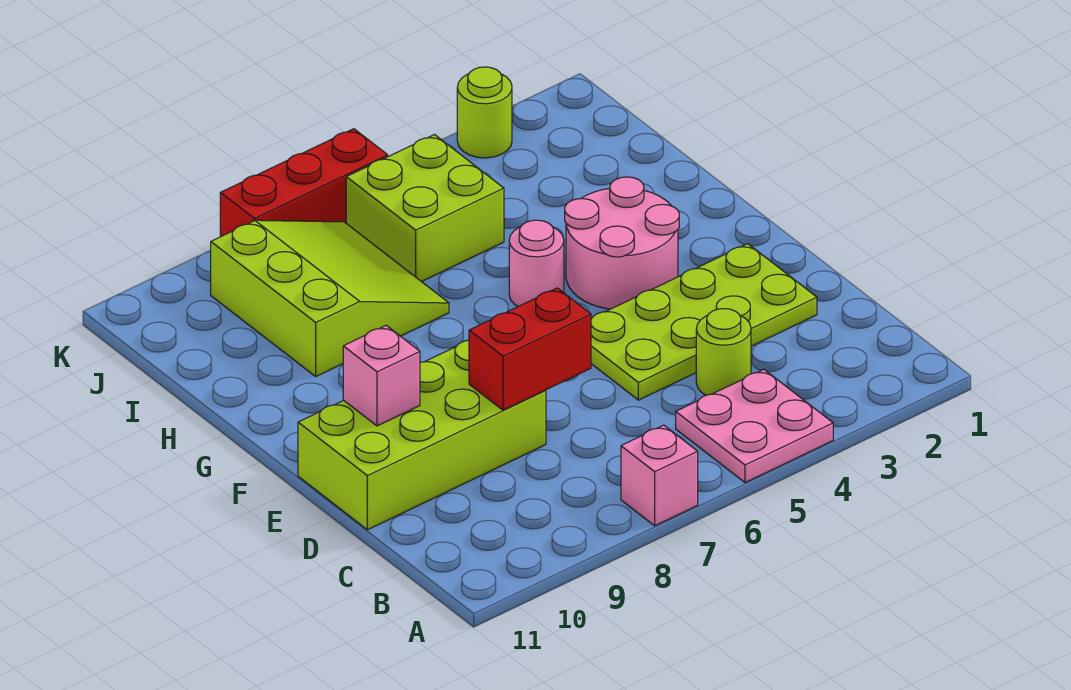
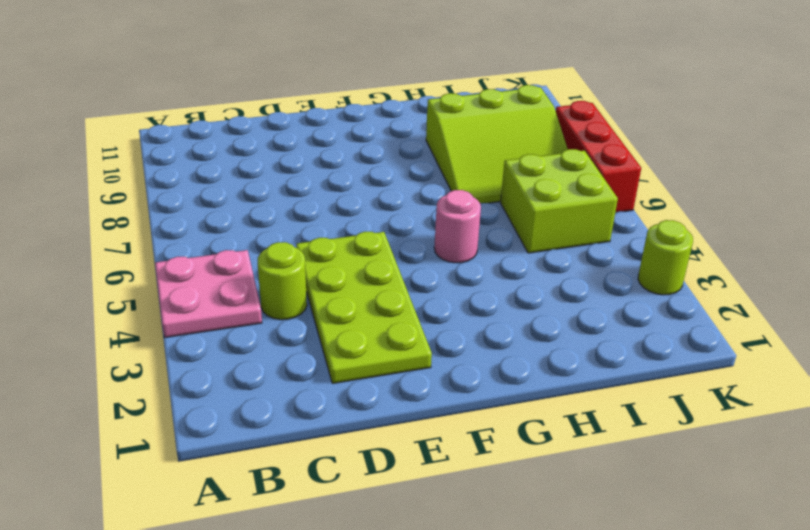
none -> pink brick A7 level 1
none -> lime brick D8:E11 level 1
none -> pink round brick F3:G4 level 1

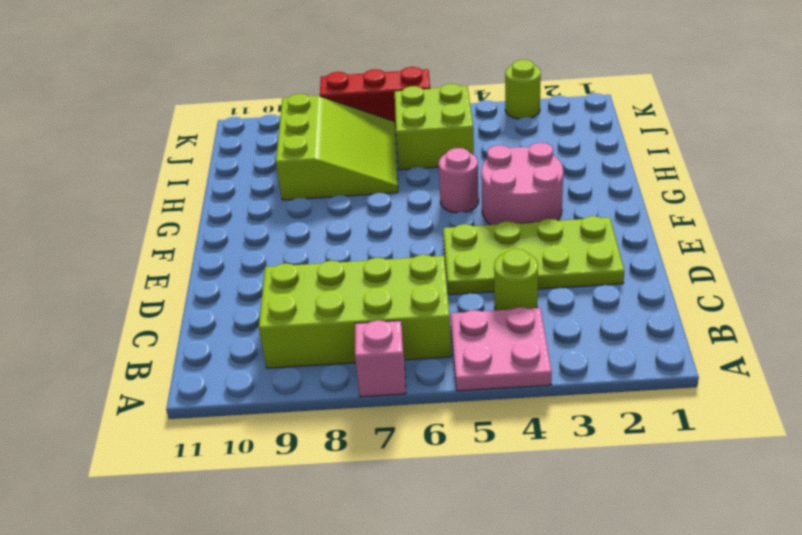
lime brick B6:C9 level 1 -> lime brick D8:E11 level 1
none -> red brick D7:D8 level 2
none -> pink brick E10 level 2

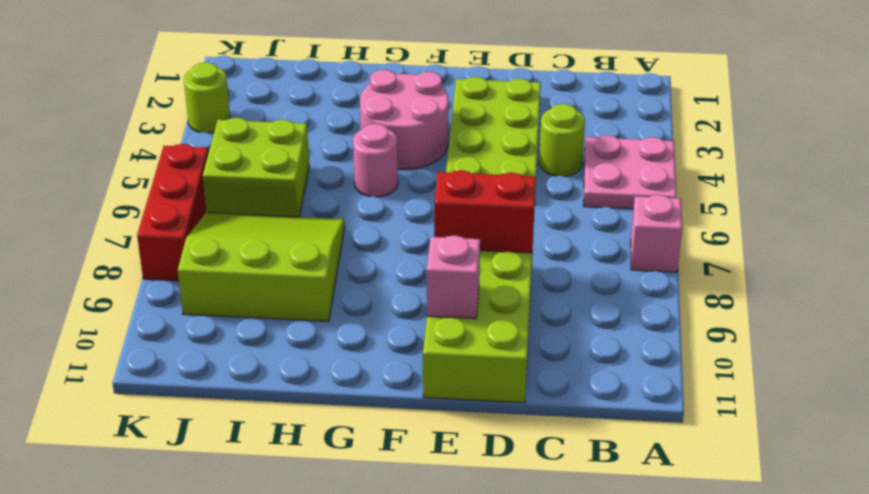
red brick D8:E8 level 2 -> red brick D7:D8 level 2

